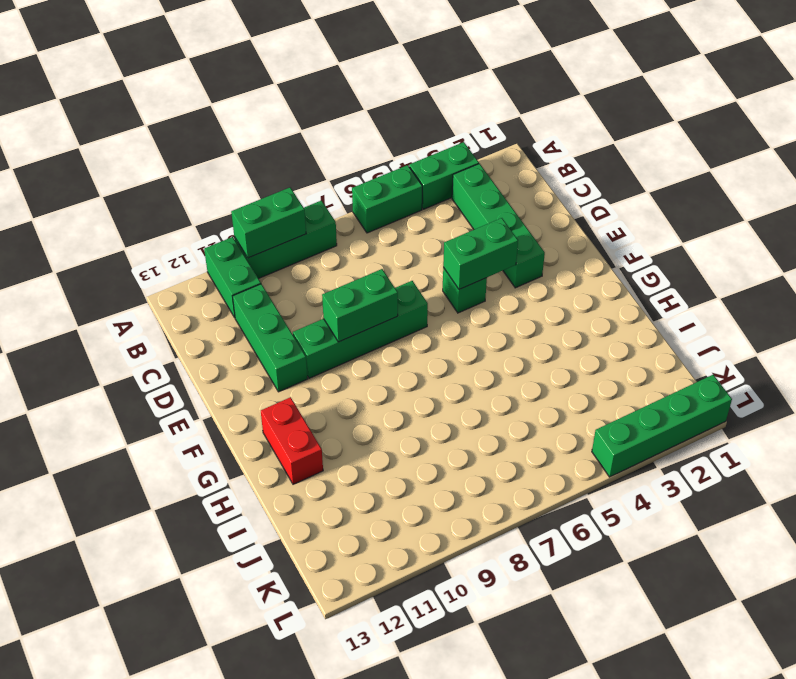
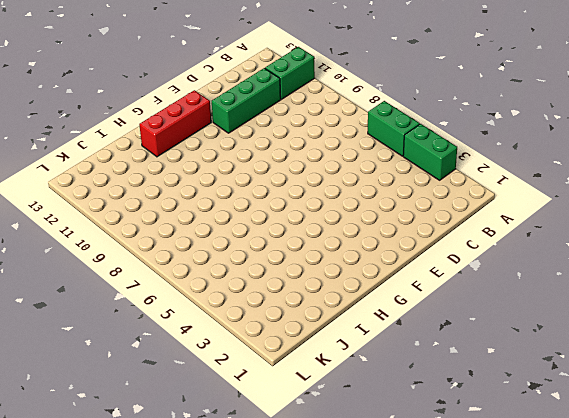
red brick F12:H12 level 1 -> red brick G12:H12 level 1
none -> green brick A8:A10 level 1
none -> green brick B3:E3 level 1
none -> green brick E5 level 1

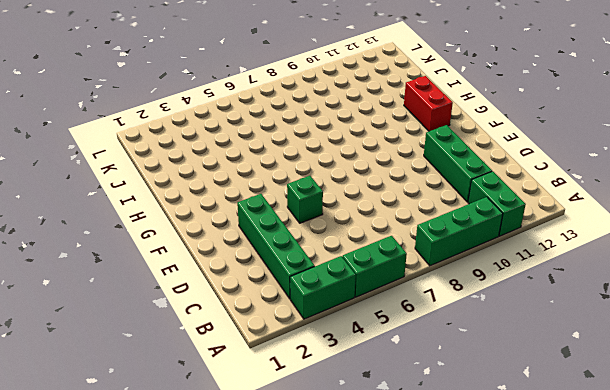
none -> green brick E7:E10 level 1
none -> green brick L1:L4 level 1
none -> green brick A9:A10 level 2

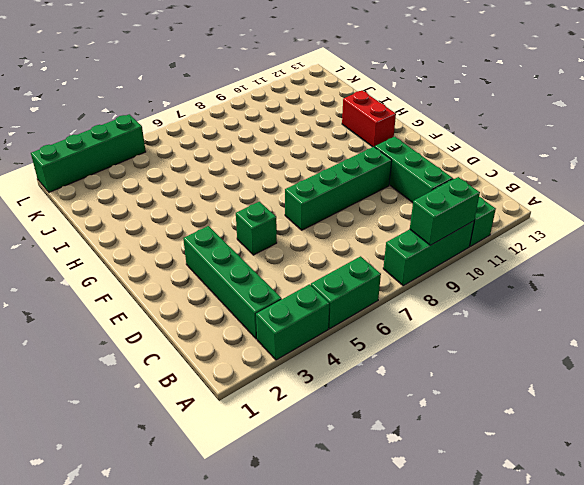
none -> green brick E4:E5 level 2
none -> green brick E8:E9 level 2

